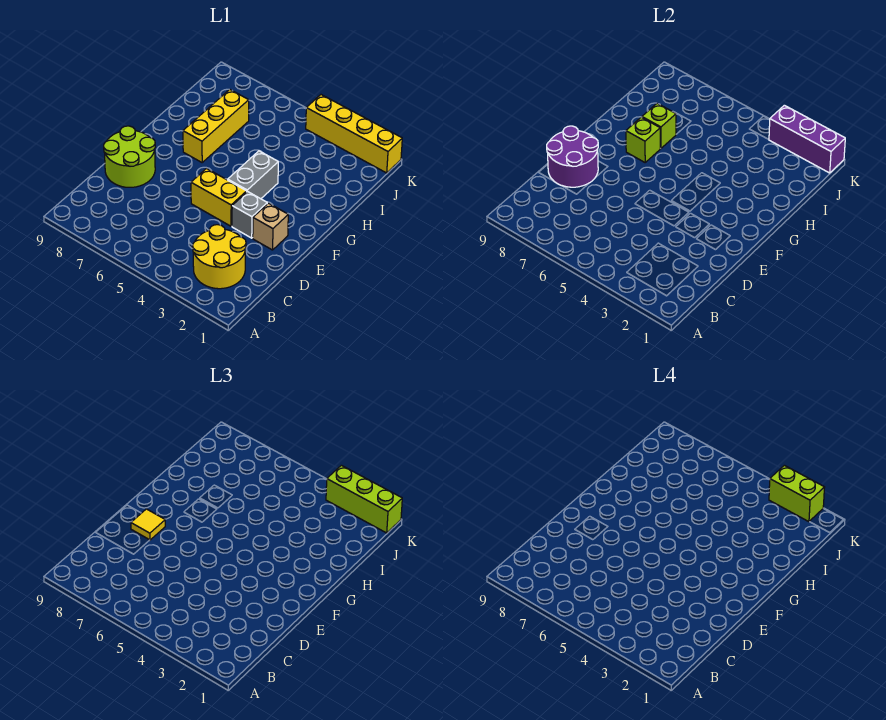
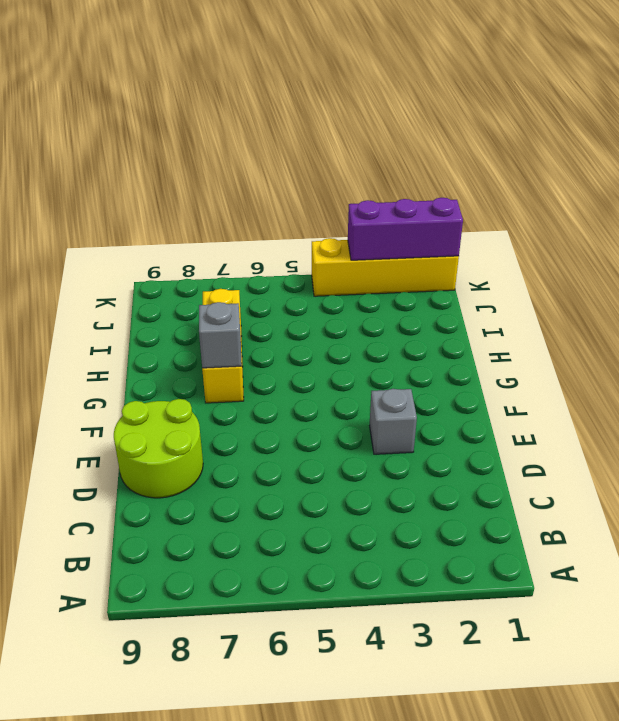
grey brick G7 level 2 -> lime brick G7 level 2
none -> yellow round brick B2:C3 level 1
none -> tan brick E2 level 1
none -> yellow brick E4:E5 level 1

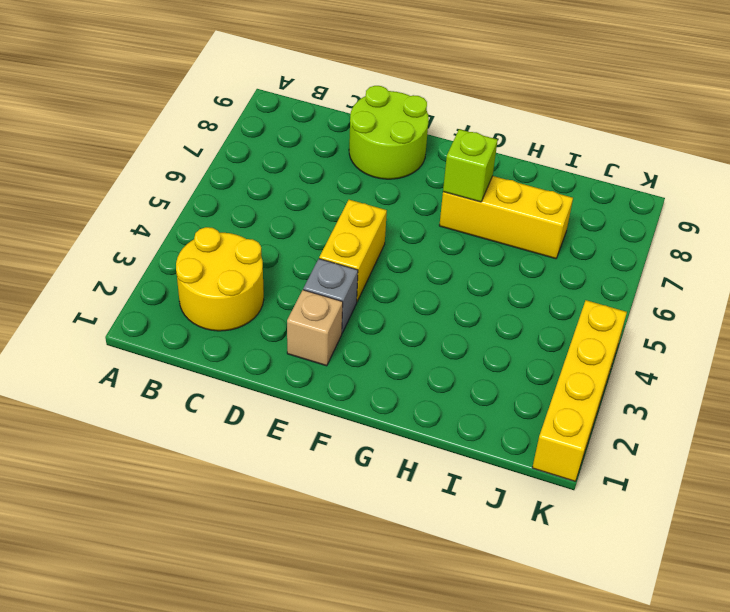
none -> grey brick F4:G4 level 1
none -> purple round brick D8:E9 level 2
none -> lime brick H7 level 2

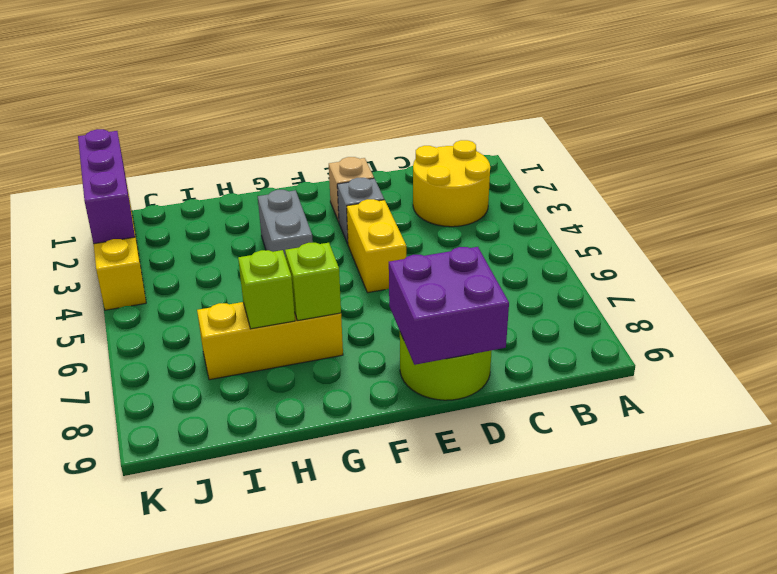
purple brick D8:E9 level 2 -> purple round brick D8:E9 level 2
grey brick G3:G4 level 1 -> grey brick F4:G4 level 1
none -> yellow tile E8 level 3
none -> lime brick K1:K3 level 3
none -> lime brick K2:K3 level 4

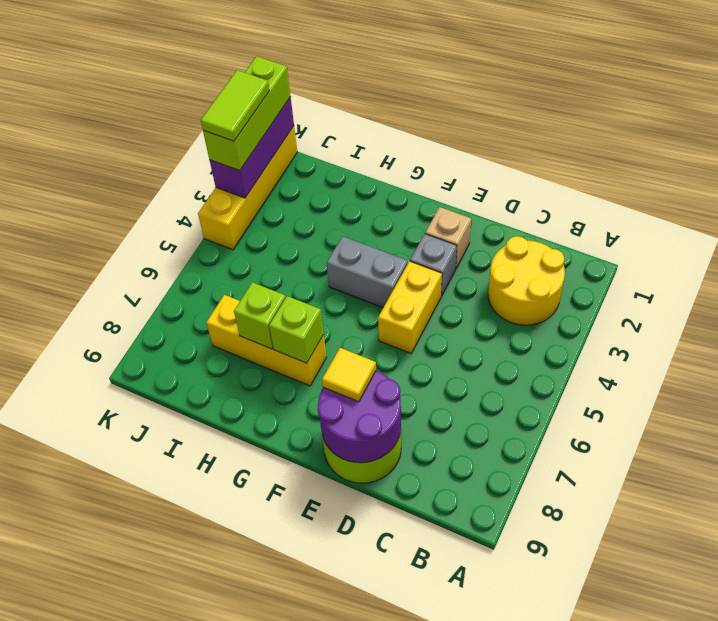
lime tile K2:K3 level 4 -> lime brick K2:K3 level 4

